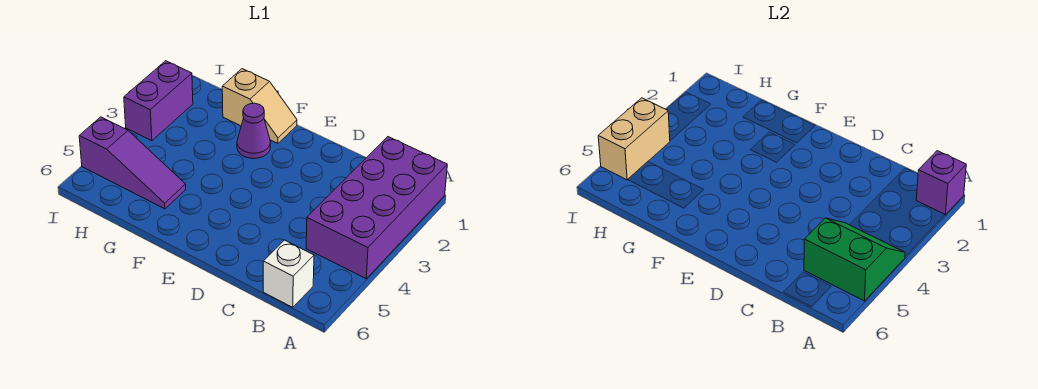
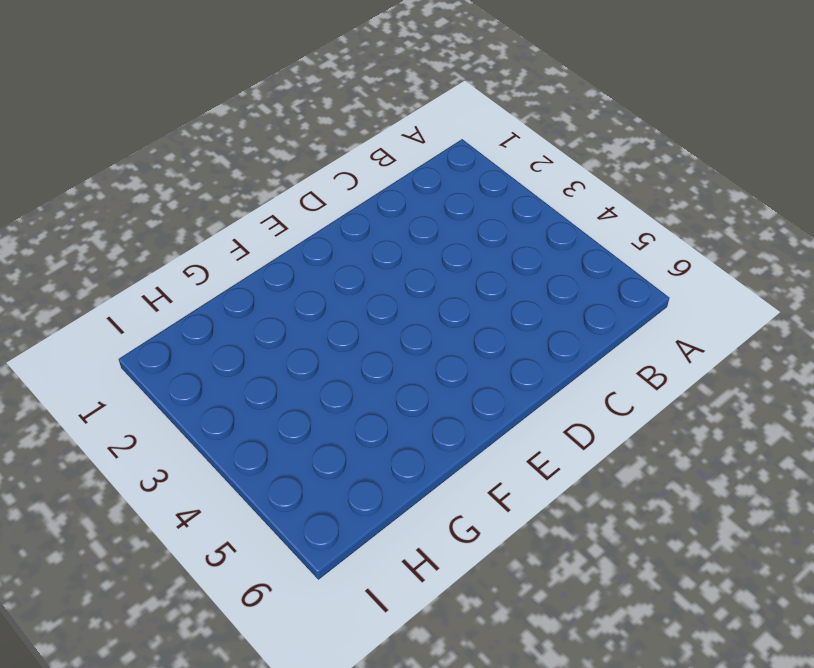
none -> purple brick A1:B4 level 1
none -> white brick B6 level 1

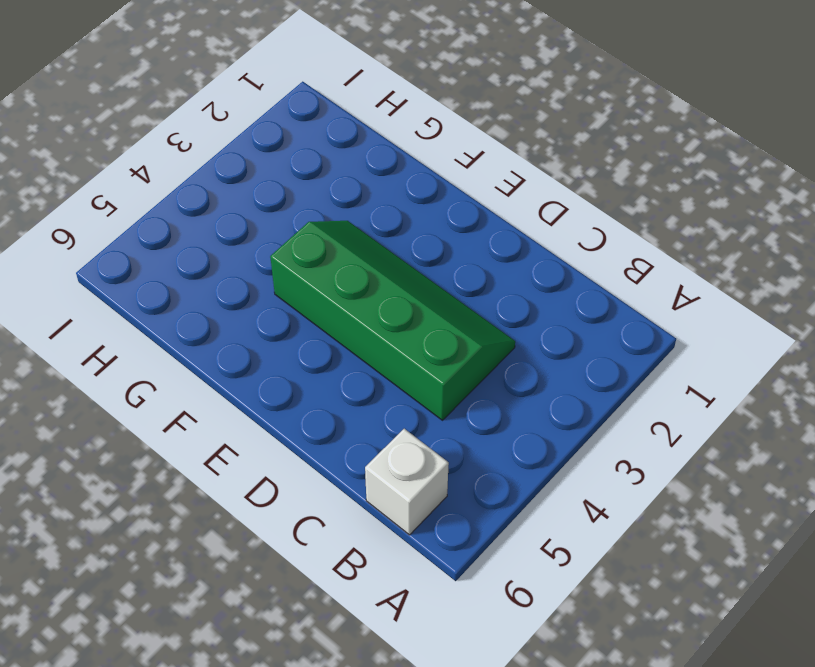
green slope C3:F4 level 1 top 4 -> none
none -> purple brick A1:B4 level 1
none -> tan slope F1:G1 level 1 top G

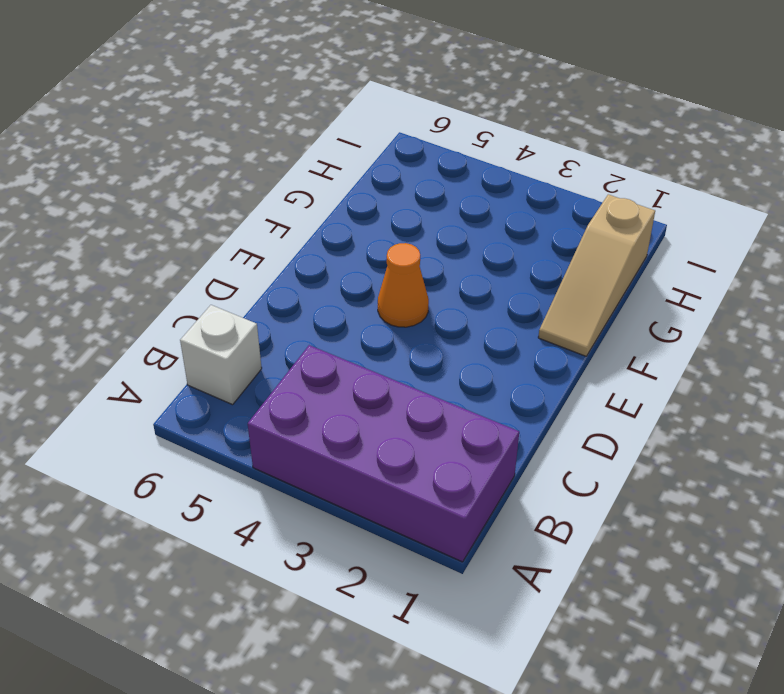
orange cone E4 level 1 -> none
tan slope F1:H1 level 1 top H -> tan slope F1:G1 level 1 top G
none -> purple cone F2 level 1
none -> purple slope G5:I5 level 1 top I

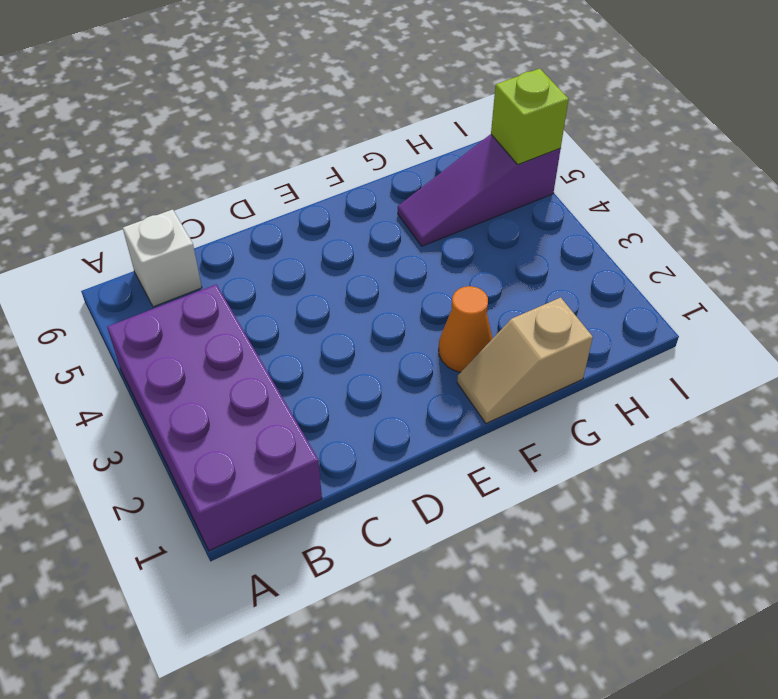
orange cone F2 level 1 -> purple cone F2 level 1
lime brick I5 level 2 -> tan brick I4:I5 level 2
none -> purple brick I2:I3 level 1
none -> purple brick A1 level 2

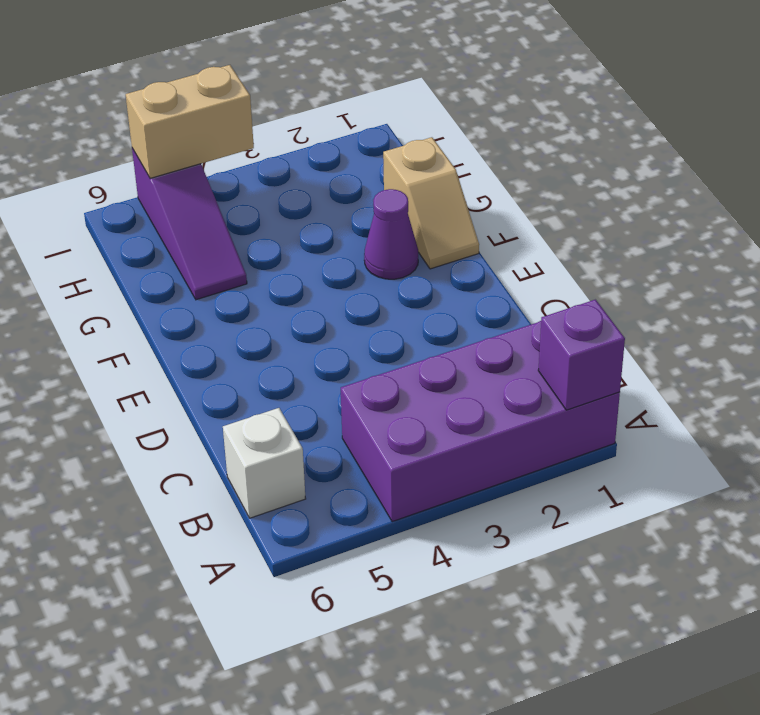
none -> purple brick I2:I3 level 1
none -> green slope A4:B5 level 2 top 5

